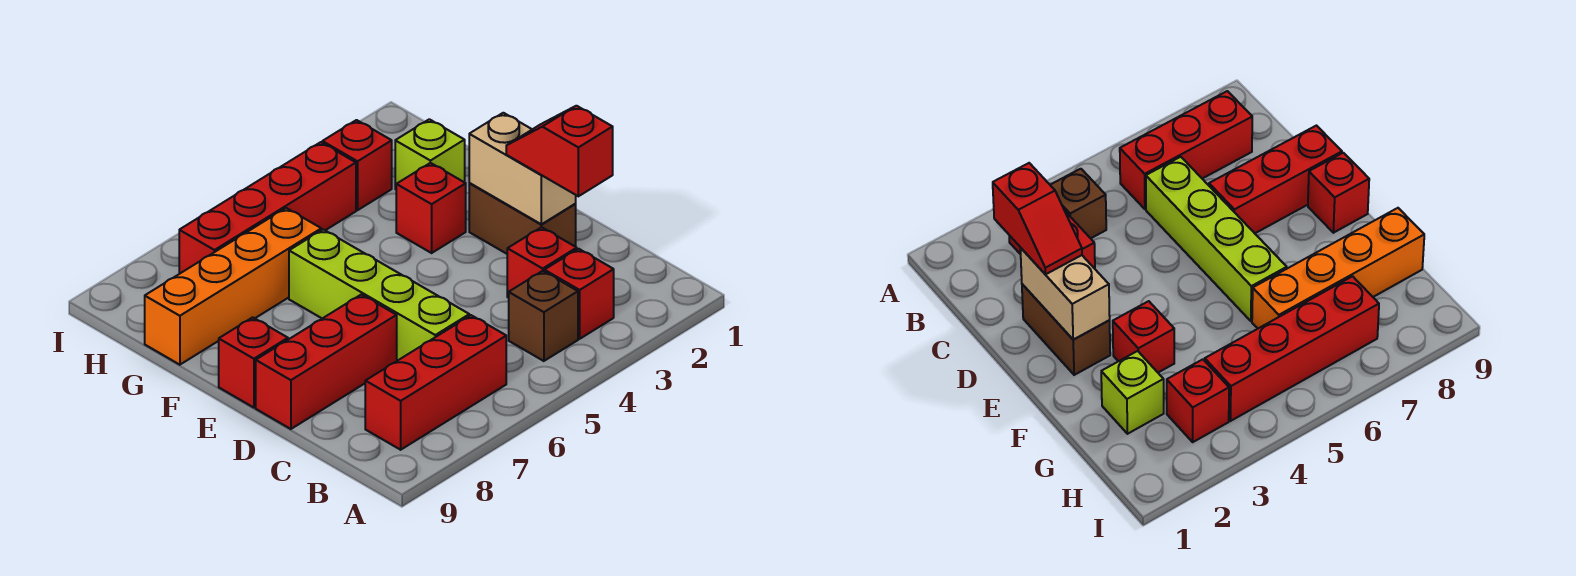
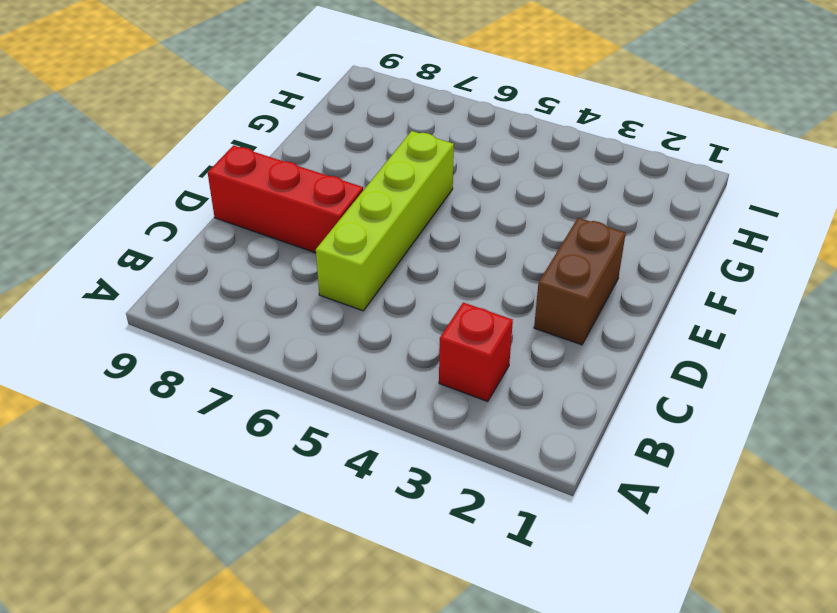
none -> brown brick B4 level 1
none -> red brick B6:B8 level 1
none -> red brick C3 level 1

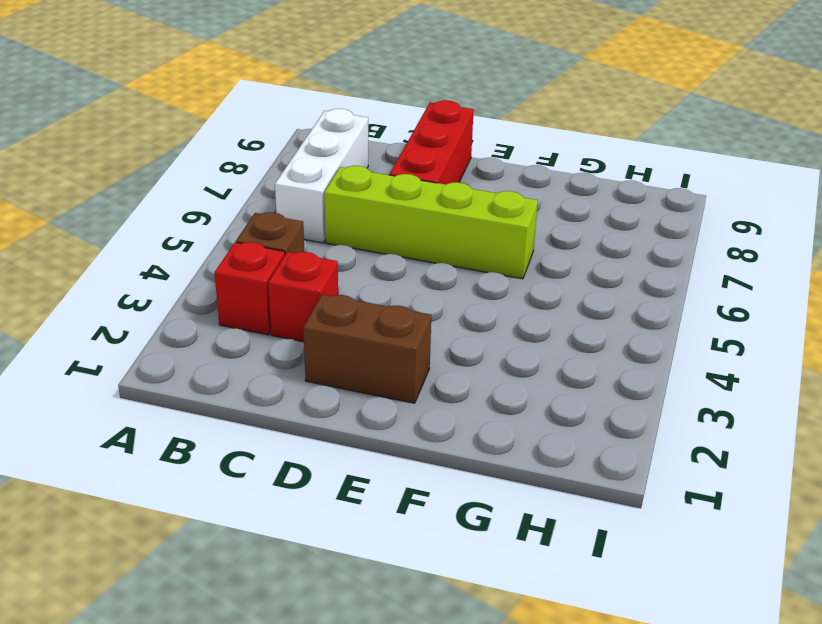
white brick B6:B8 level 1 -> red brick B6:B8 level 1
none -> red brick E9 level 1
none -> red brick F3 level 1
none -> lime brick G2 level 1

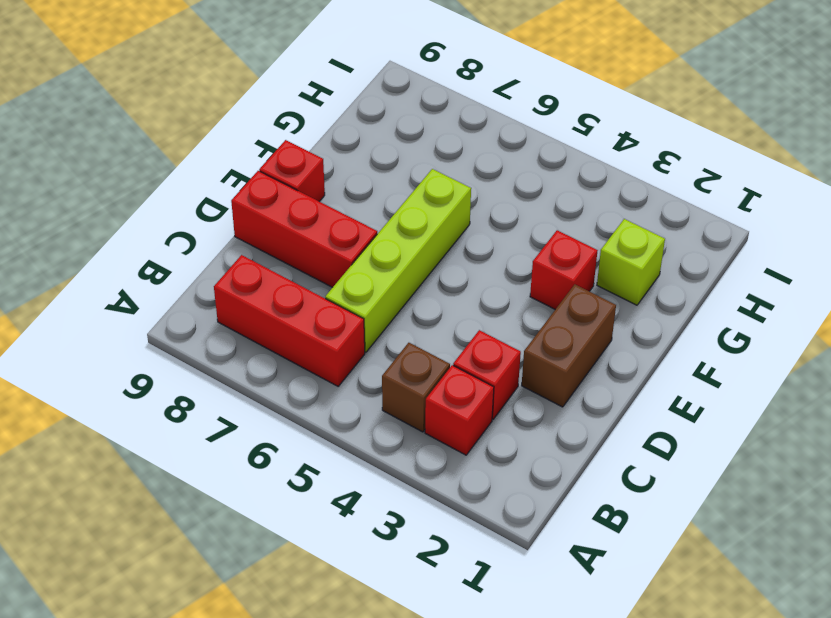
none -> orange brick G6:G9 level 1
none -> red brick H3 level 1
none -> red brick H4:H7 level 1

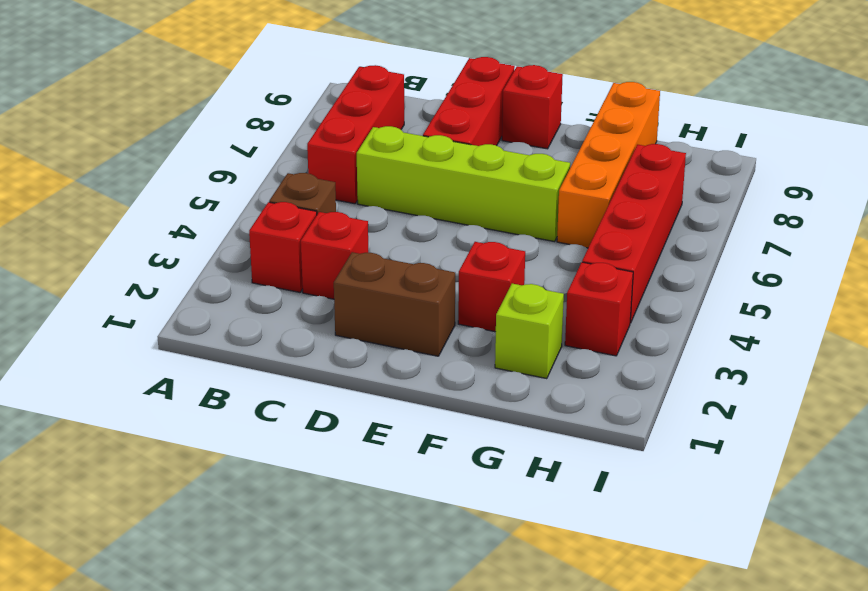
none -> tan brick D2:E2 level 2
none -> red slope C2:D2 level 3 top C

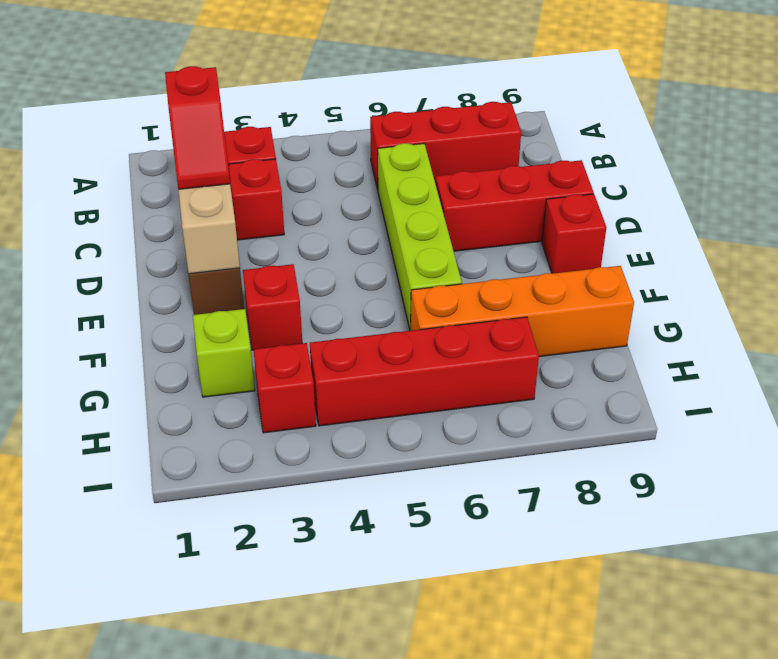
none -> brown brick B4 level 1

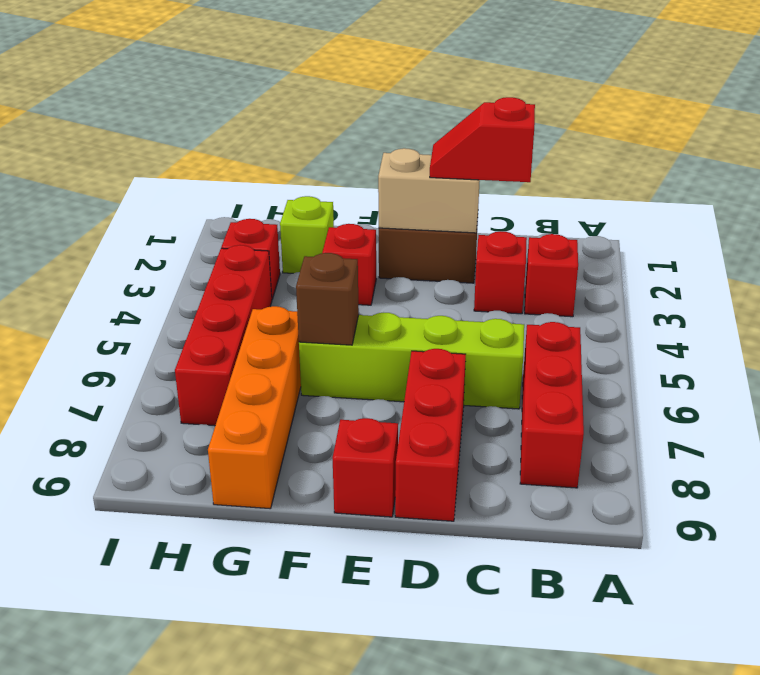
brown brick F6 level 2 -> brown brick B4 level 1

